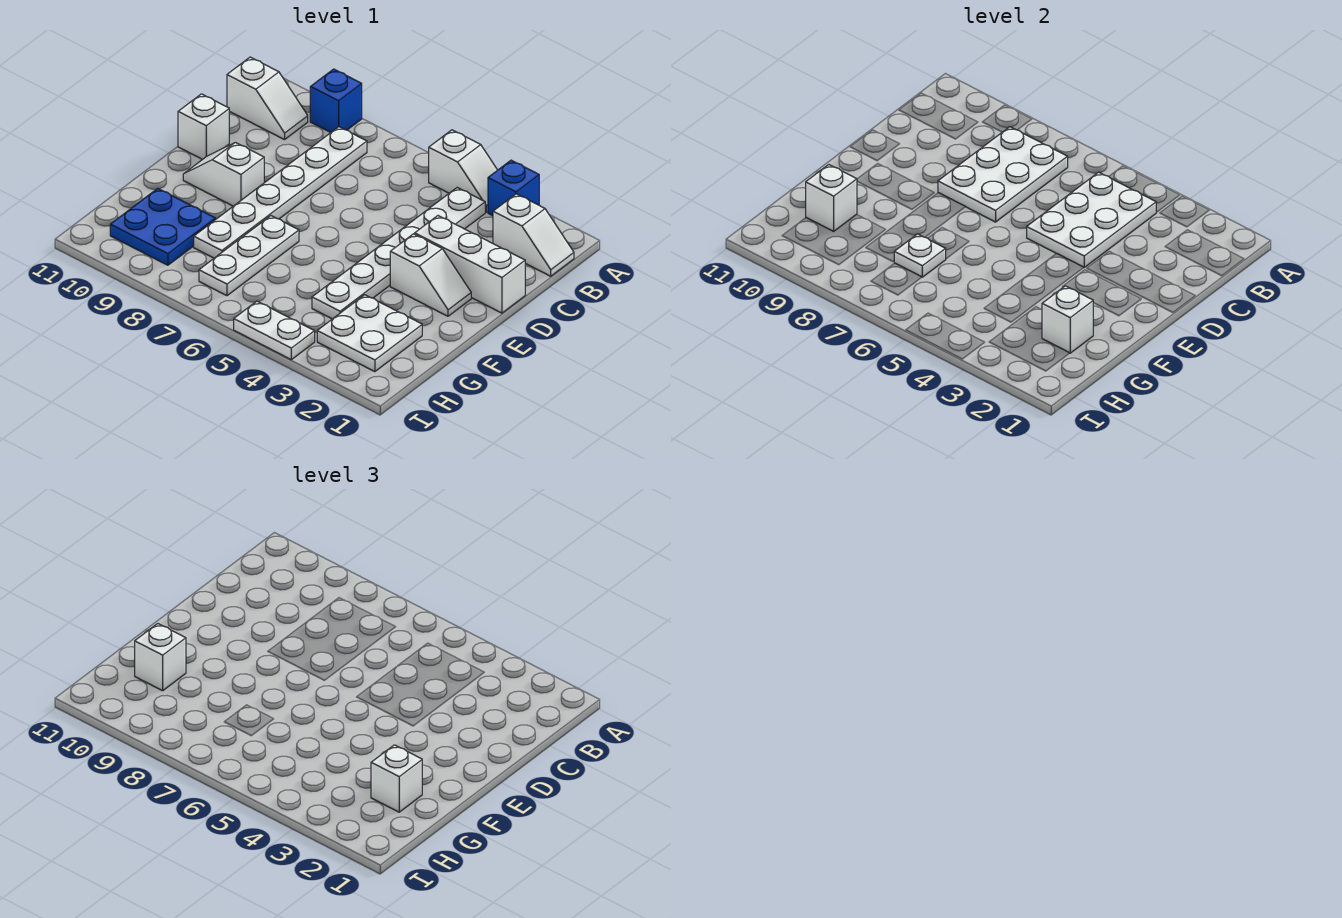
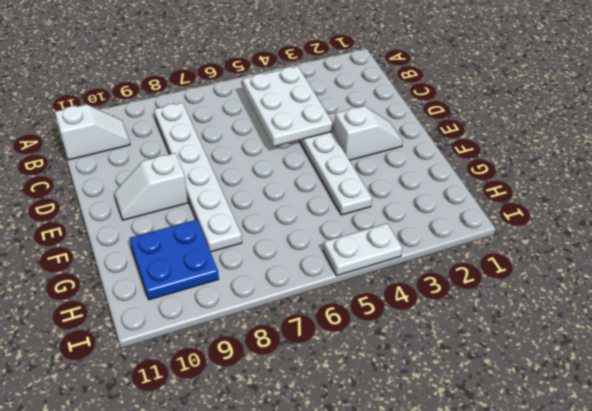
none -> blue brick A3 level 1
none -> white slope A4:A5 level 1 top 5
none -> blue brick A9 level 1

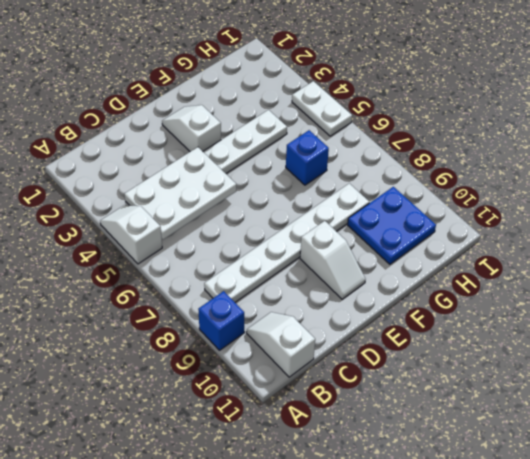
blue brick G6 level 1 -> blue brick A3 level 1
none -> white slope B1:B2 level 1 top 2
none -> white brick D1:D3 level 1
none -> white brick D11 level 1

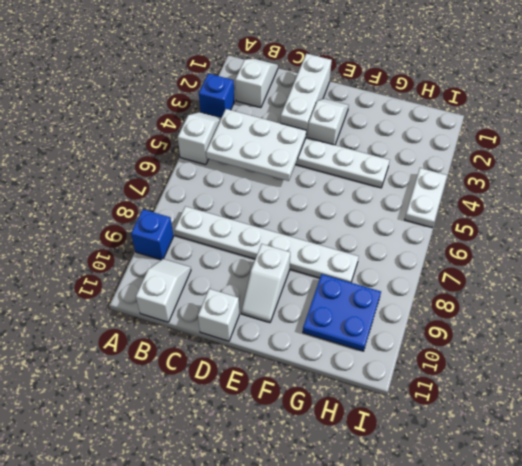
none -> white plate F7:H7 level 1
none -> white plate G2:H3 level 1
none -> white plate B7:D8 level 2

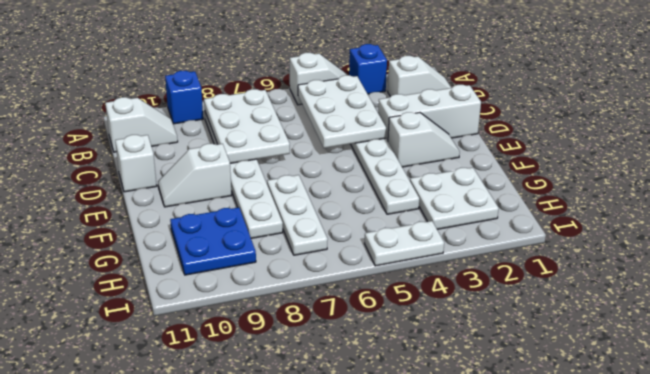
none -> white brick G2 level 2
none -> white plate G7 level 2
none -> white brick G10 level 2

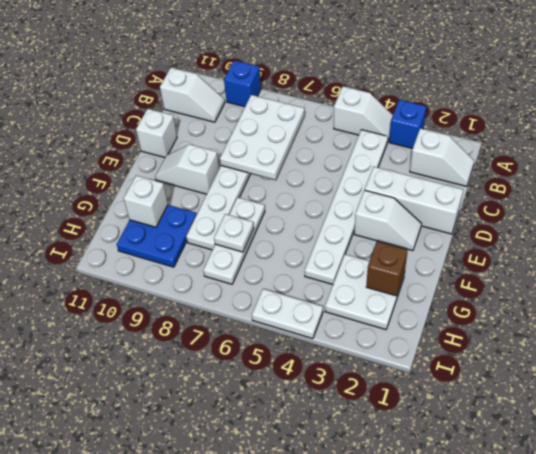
brown brick G2 level 2 -> white brick G2 level 2
none -> white plate B4:D5 level 2
none -> white brick G2 level 3
none -> white brick G10 level 3

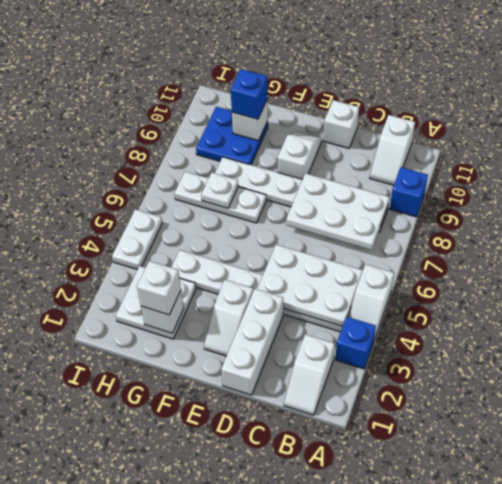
blue brick G10 level 3 -> white brick G10 level 3

